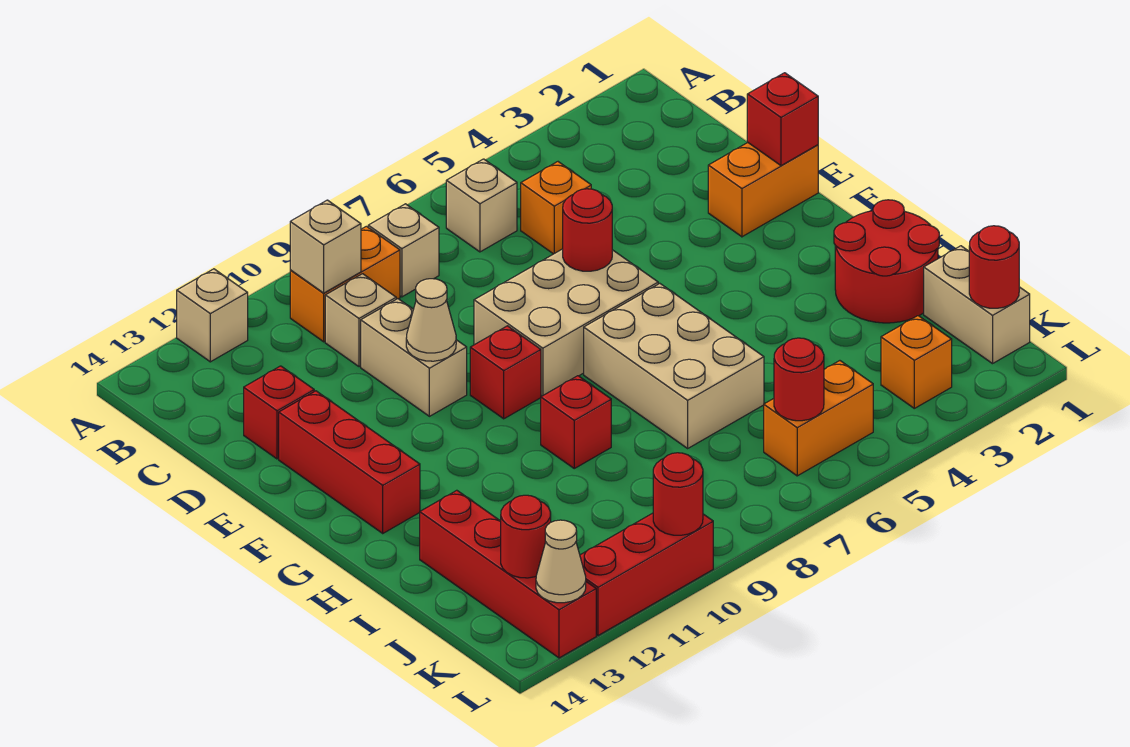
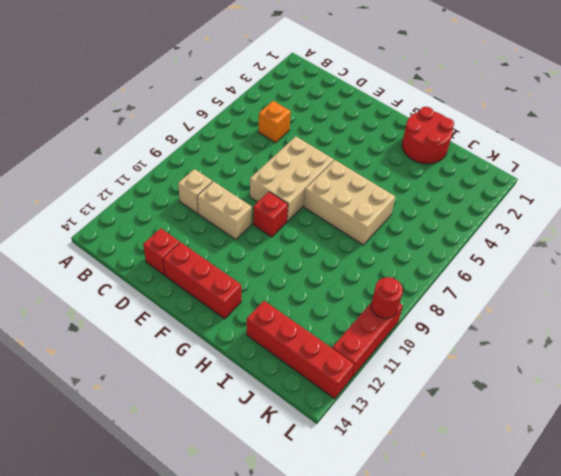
none -> tan brick A12 level 1
none -> tan brick B6 level 1
none -> tan brick B8 level 1

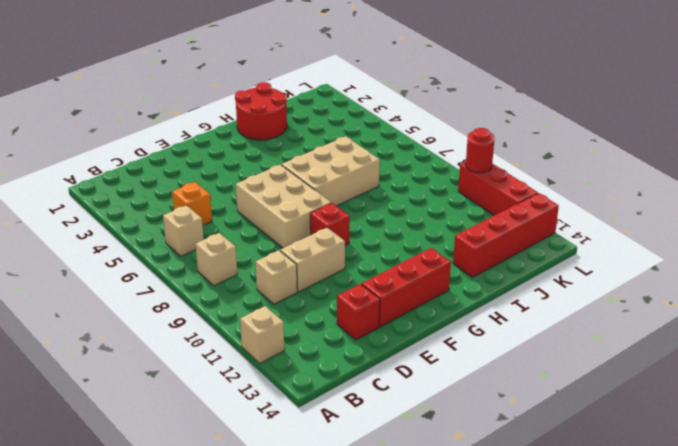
none -> orange brick B9:B10 level 1
none -> orange brick E1:E2 level 1
none -> red brick H9 level 1

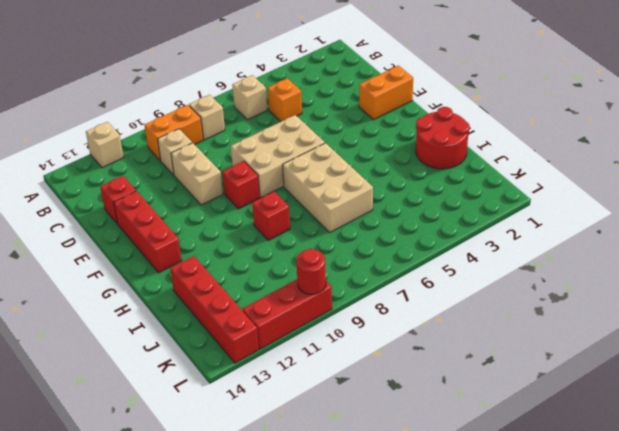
none -> tan brick J1:K1 level 1
none -> orange brick K3 level 1
none -> orange brick K5:K6 level 1

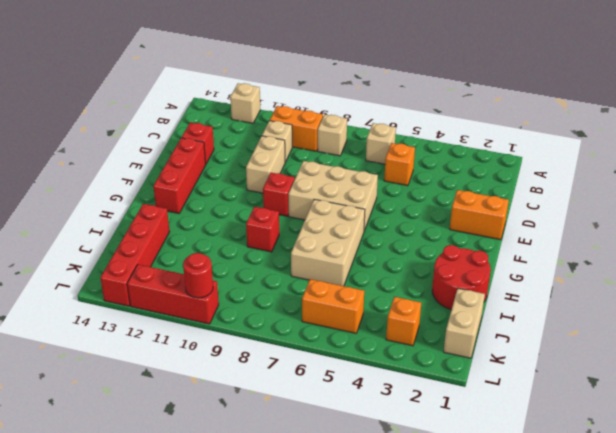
none -> tan brick B10 level 2
none -> red brick E1 level 2
none -> red round brick E6 level 2

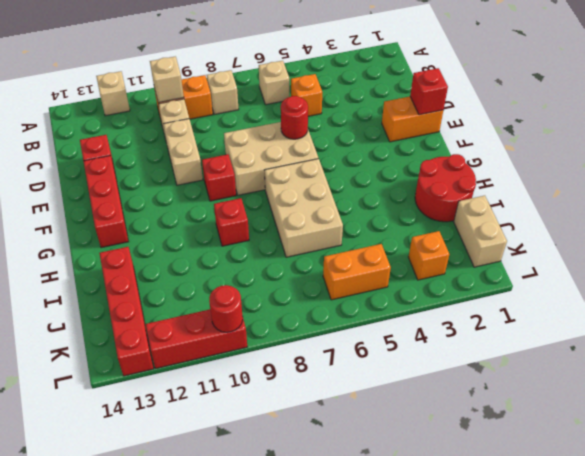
none -> tan cone E10 level 2
none -> red round brick K1 level 2
none -> red round brick K6 level 2

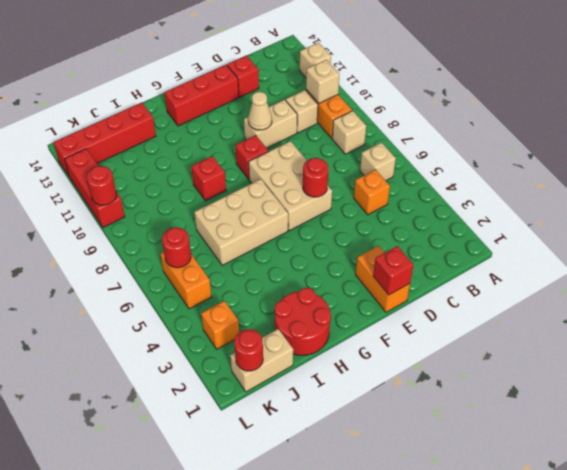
none -> red round brick K13 level 2
none -> tan cone L13 level 2

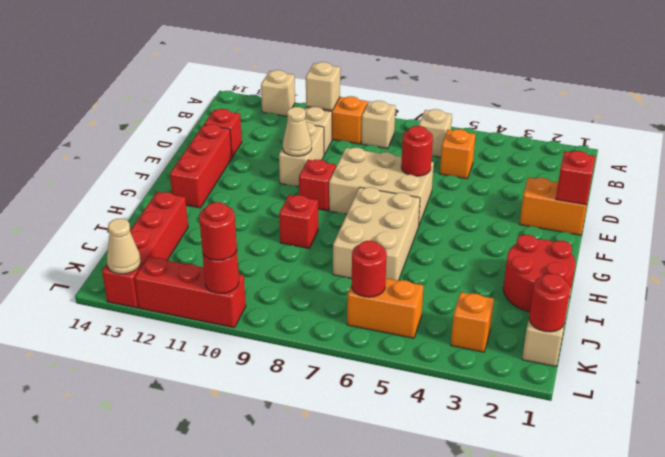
red round brick L10 level 3 -> red round brick K13 level 2

